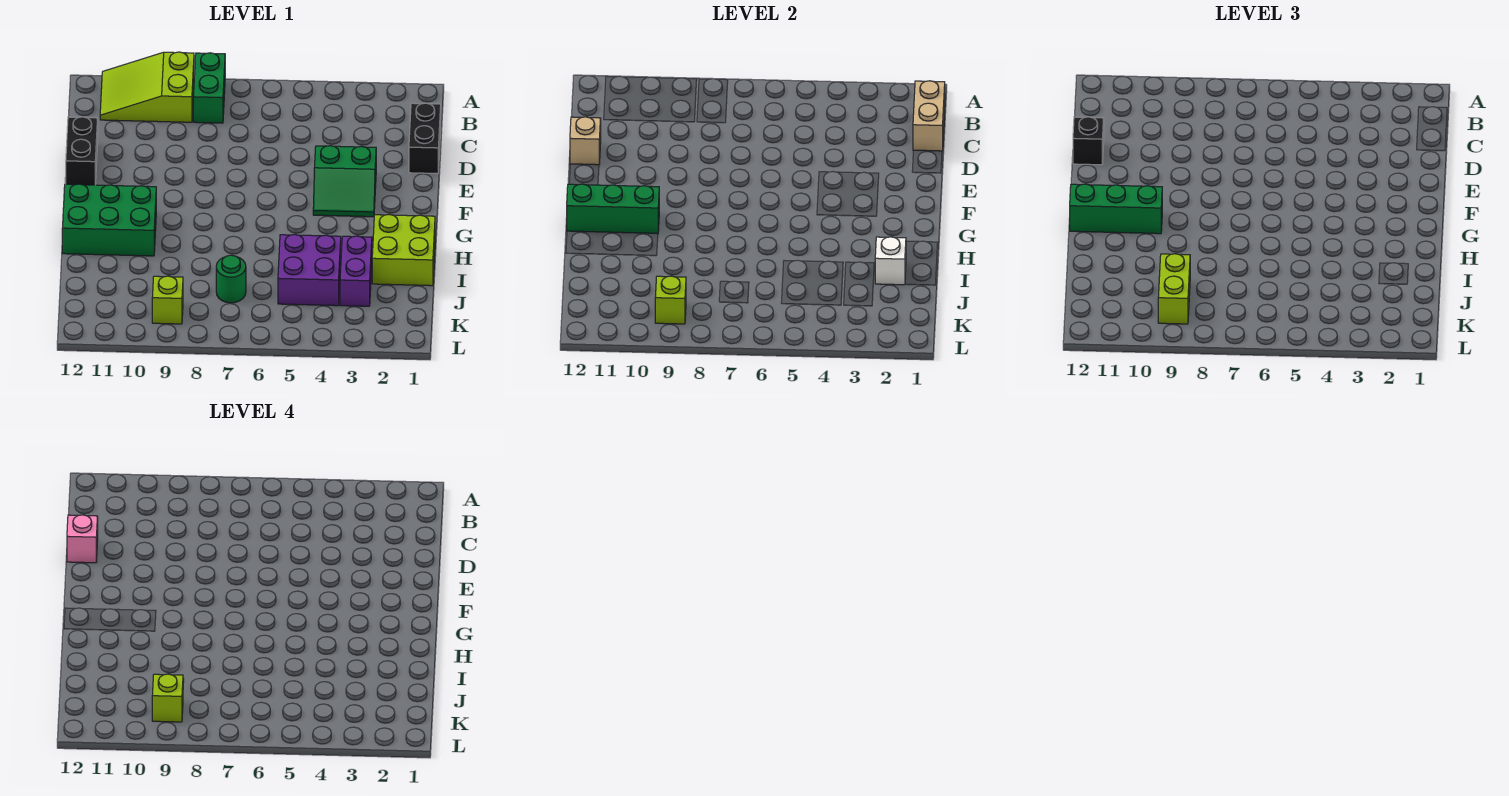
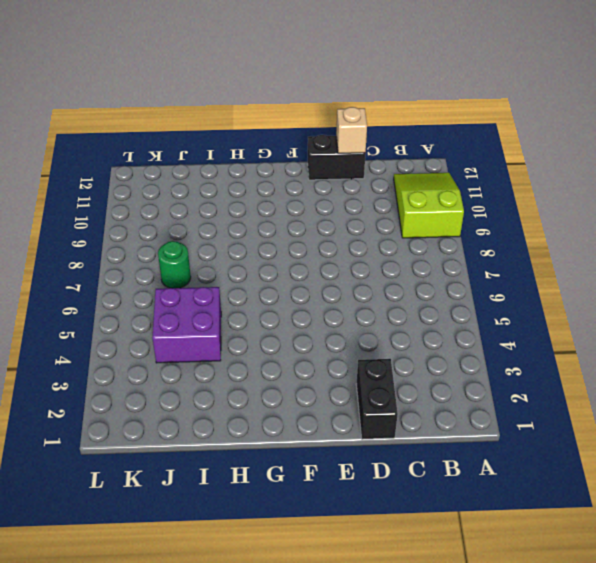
black brick D1:D2 level 1 -> black brick C1:D1 level 1
none -> green brick A8:B8 level 1
none -> green slope E3:F4 level 1 top E
none -> green brick G10:H12 level 1

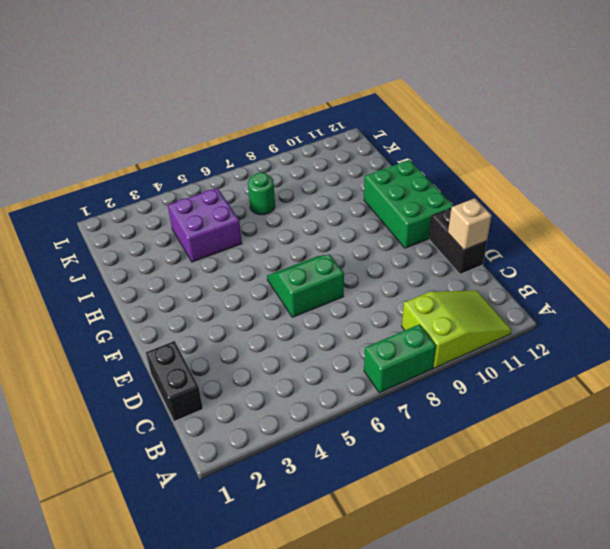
green brick A7:A8 level 1 -> green brick A8:B8 level 1
green slope E6:F7 level 1 top E -> green slope E3:F4 level 1 top E
green brick F11:H12 level 1 -> green brick G10:H12 level 1
none -> lime brick H1:I2 level 1
none -> purple brick I3:J3 level 1
none -> lime brick K9 level 1

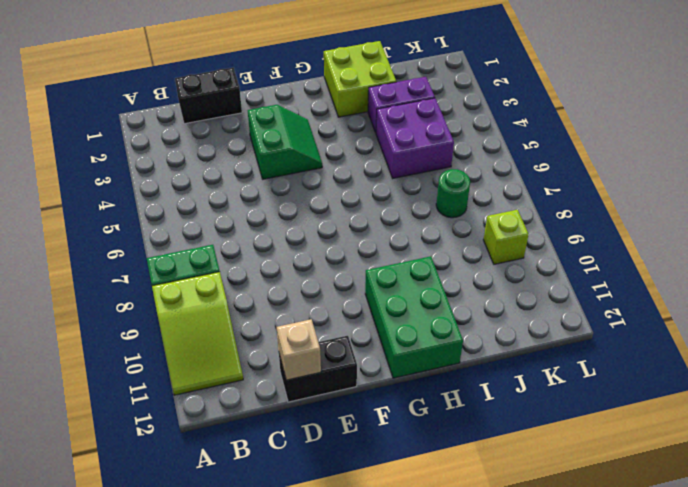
none -> tan brick B1:C1 level 2
none -> green brick G10:G12 level 2
none -> white brick I2 level 2

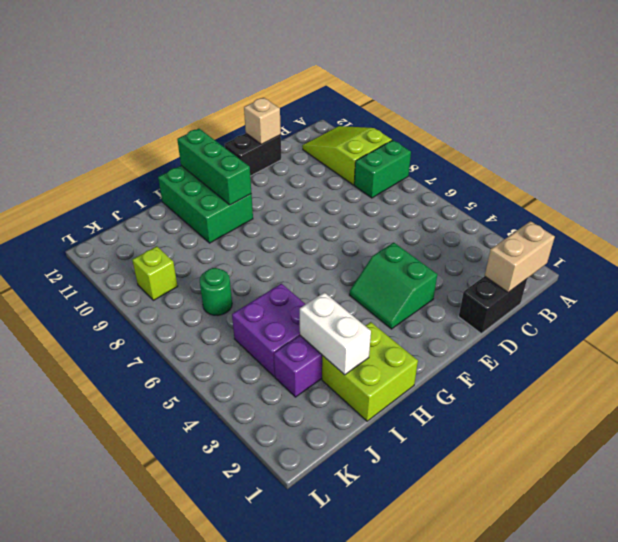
white brick I2:I3 level 2 -> white brick I2 level 2
none -> lime brick K9 level 2
none -> black brick D12 level 3
none -> green brick G10:G12 level 3

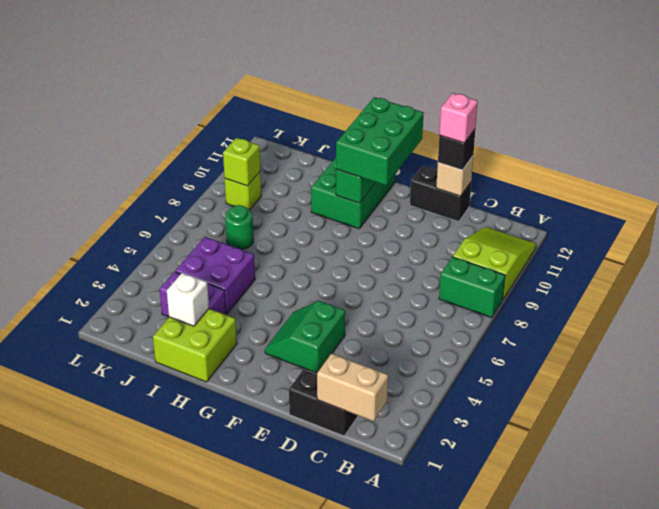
green brick F10:G12 level 3 -> green brick G10:G12 level 3
none -> lime brick J9:K9 level 3
none -> lime brick K9 level 4

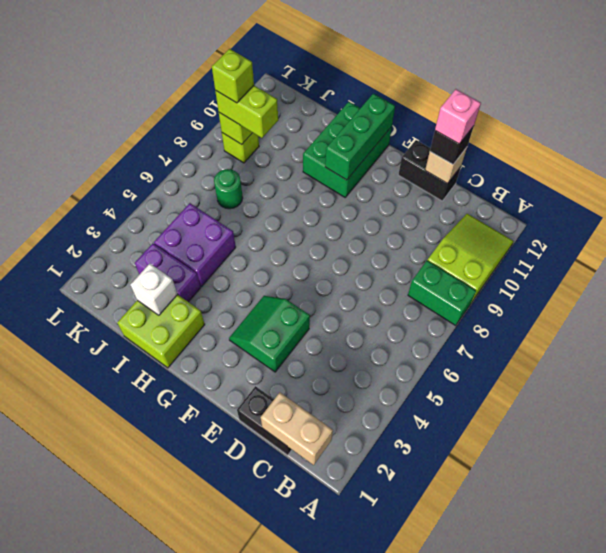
none -> green brick G10:G12 level 3

